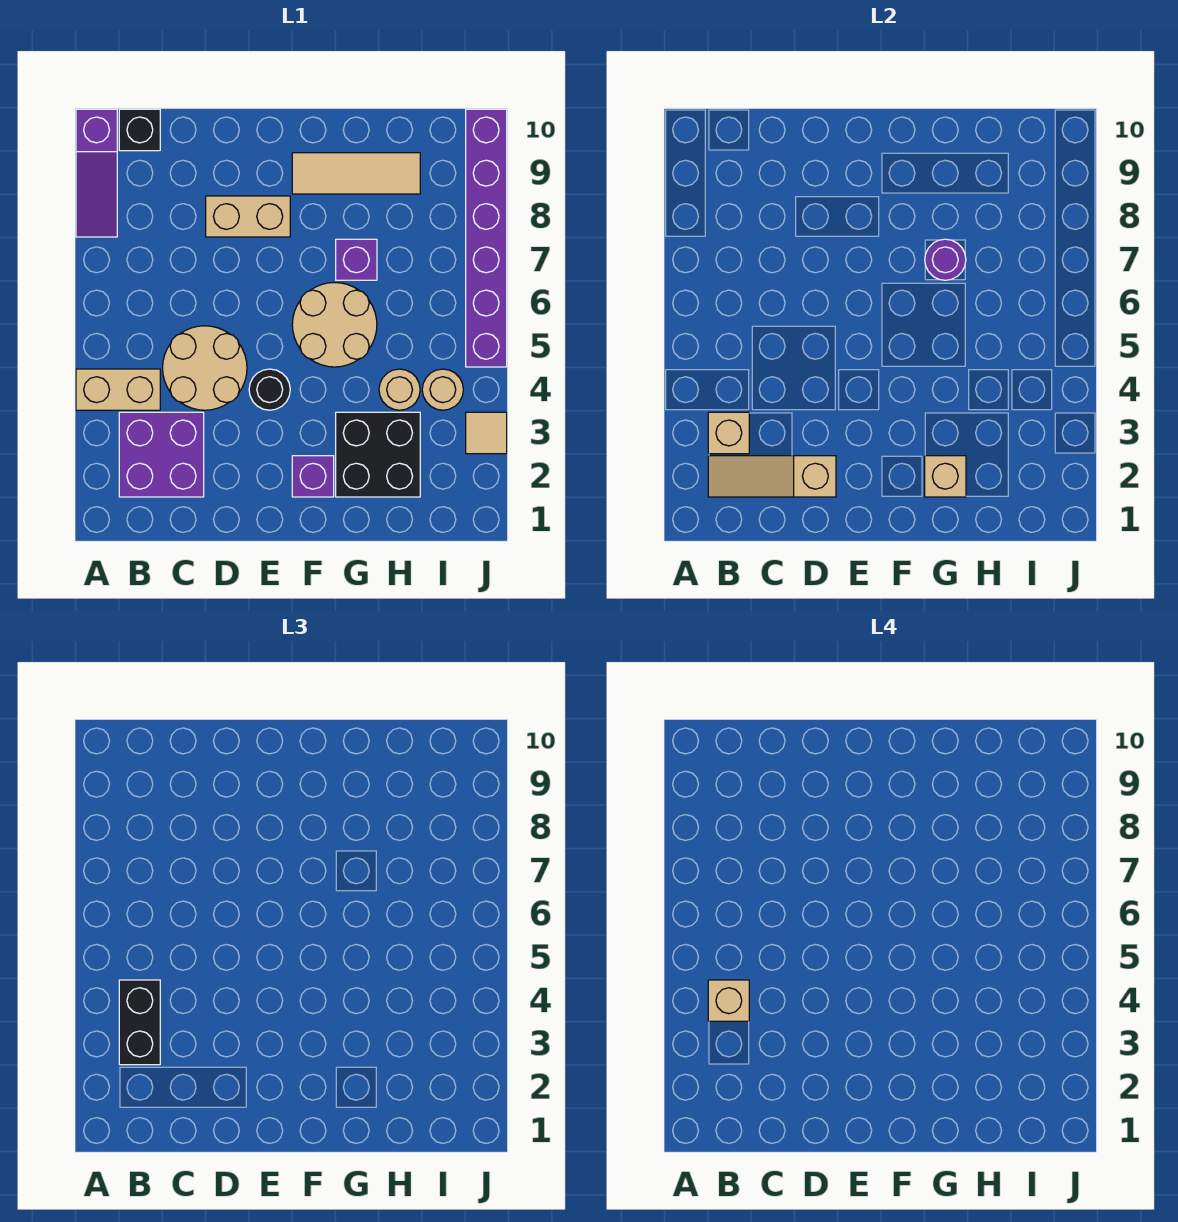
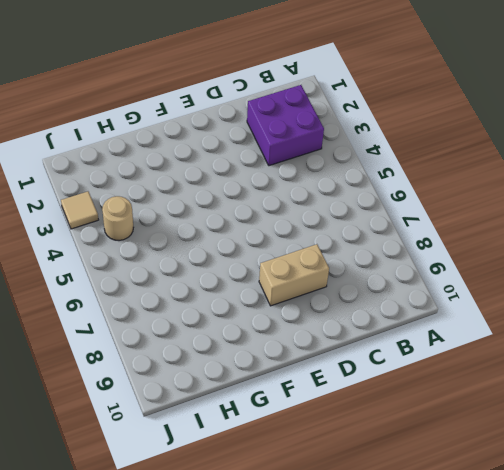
none -> tan brick A4:B4 level 1
none -> purple slope A8:A10 level 1 top 10
none -> black brick B10 level 1

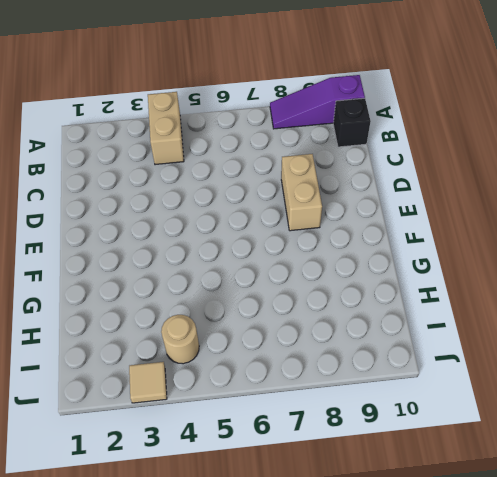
none -> purple brick B2:C3 level 1
none -> tan round brick C4:D5 level 1
none -> black round brick E4 level 1

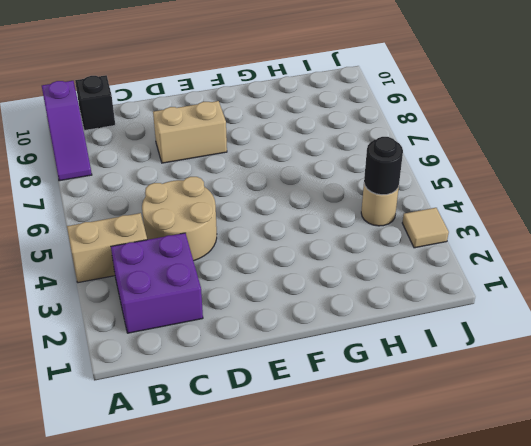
black round brick I4 level 2 -> black round brick E4 level 1
none -> purple brick F2 level 1
none -> tan round brick F5:G6 level 1
none -> tan tile F9:H9 level 1

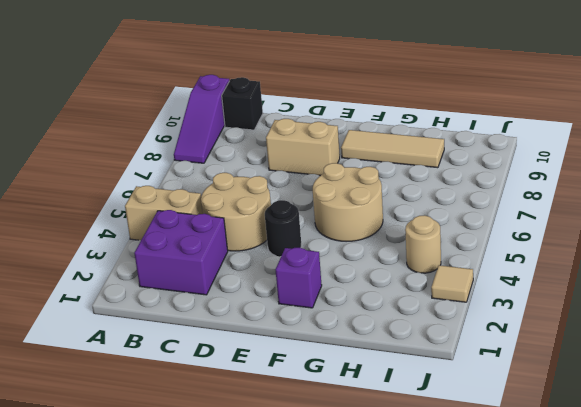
none -> black brick G2:H3 level 1
none -> purple brick G7 level 1
none -> tan round brick H4 level 1

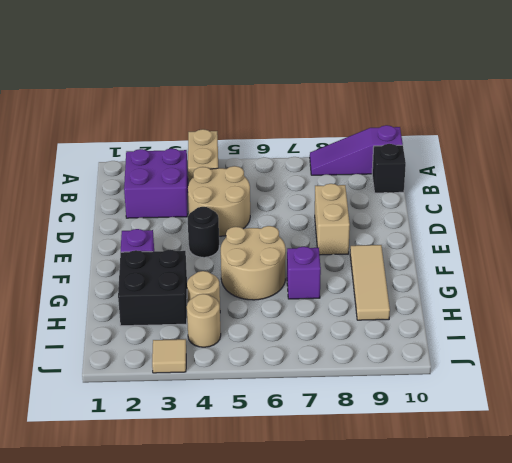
none -> purple brick J5:J10 level 1
none -> tan slope B2:D2 level 2 top D
none -> tan brick B3 level 2

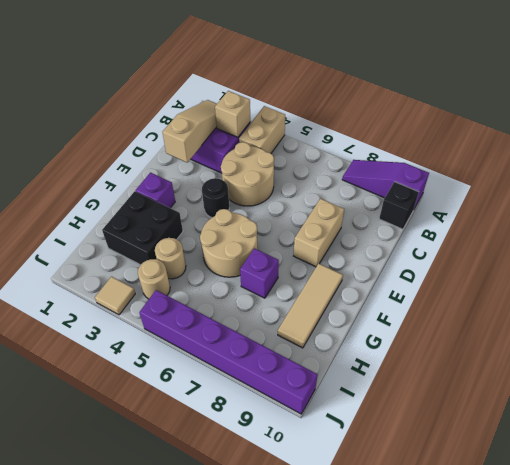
none -> tan brick G2 level 2
none -> purple round brick G7 level 2
none -> black brick B3:B4 level 3

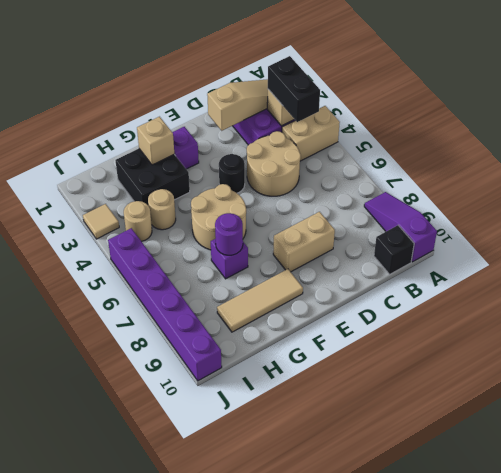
none -> tan brick B4 level 4

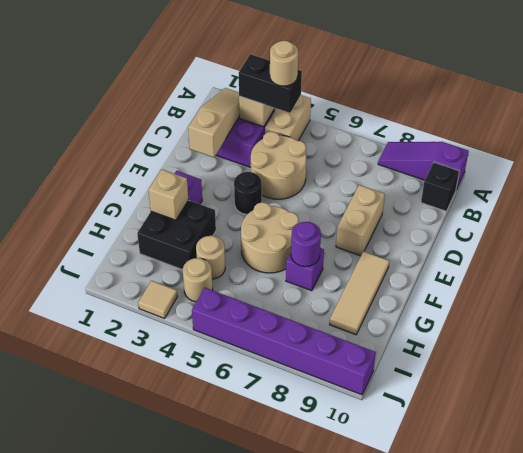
tan round brick B4 level 4 -> tan brick B4 level 4

